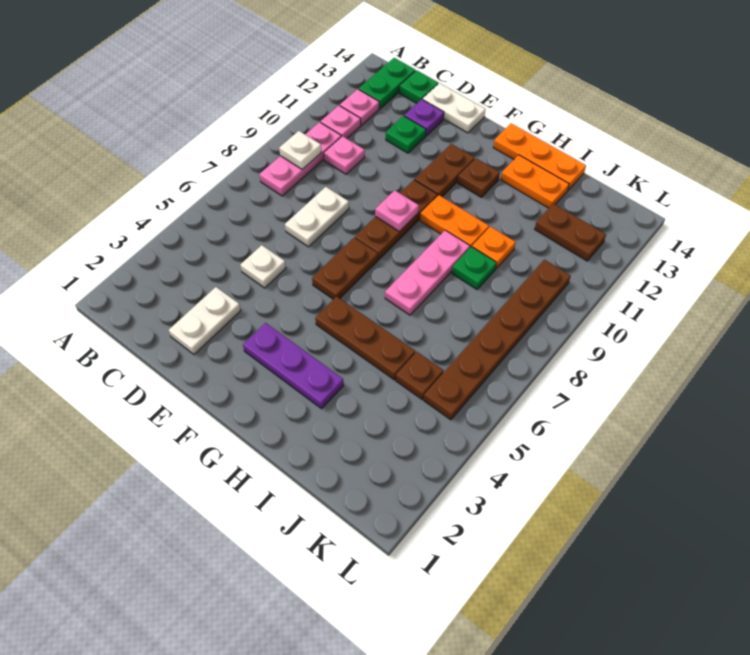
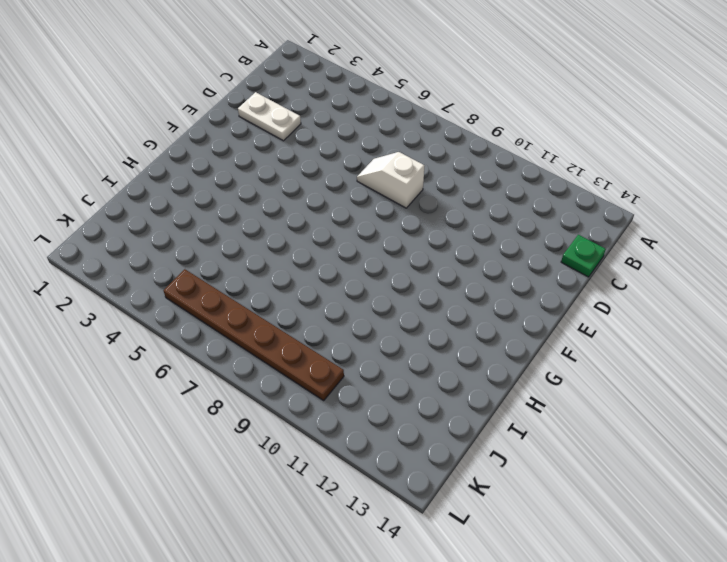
white slope D7:D8 level 1 top 8 -> white plate D7:D8 level 1
none -> pink plate B8:B10 level 1
none -> pink plate B11 level 1
none -> pink plate B12 level 1

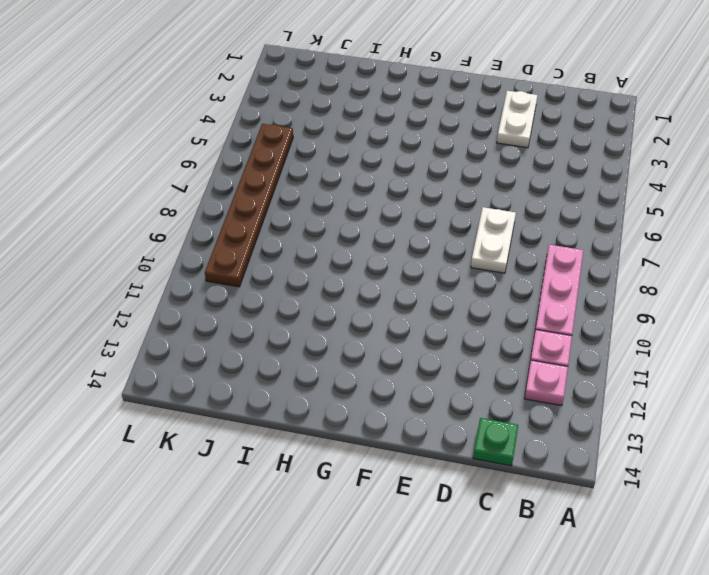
none -> green plate B13:B14 level 1
none -> pink plate C10 level 1
none -> white plate D5 level 1

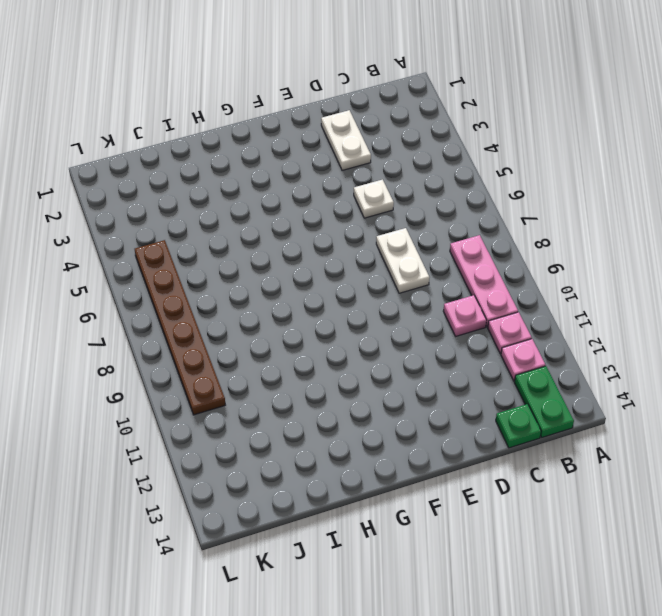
none -> green plate D12 level 1
none -> purple plate D13 level 1
none -> white plate D14:E14 level 1

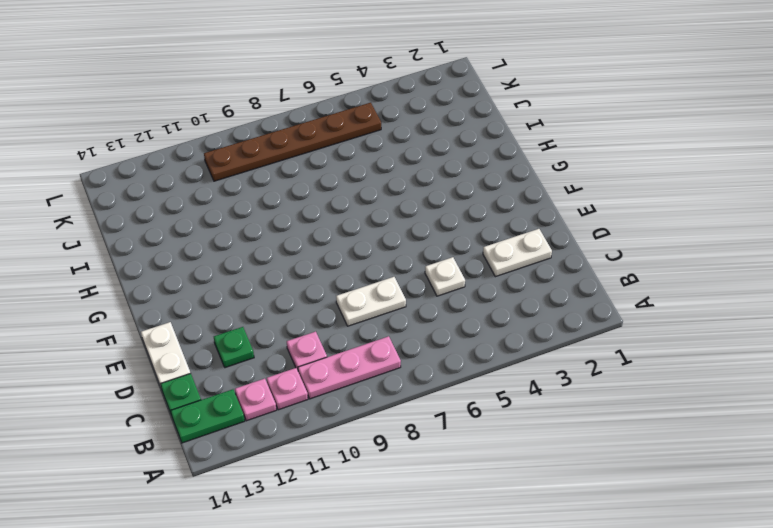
none -> purple plate D13 level 1
none -> purple plate F3:H3 level 1
none -> brown plate F6:F7 level 1

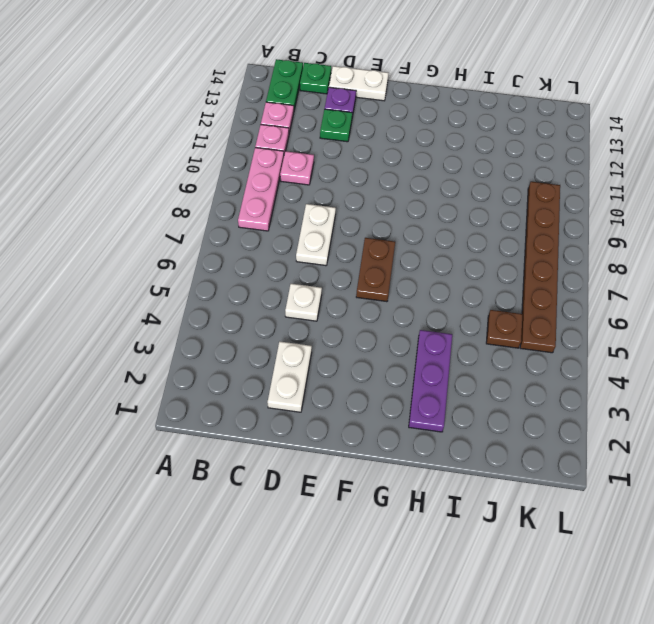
purple plate H2:H4 level 1 -> purple plate F3:H3 level 1
none -> brown plate F8:F10 level 1
none -> brown plate F11:F12 level 1
none -> brown plate G5:I5 level 1

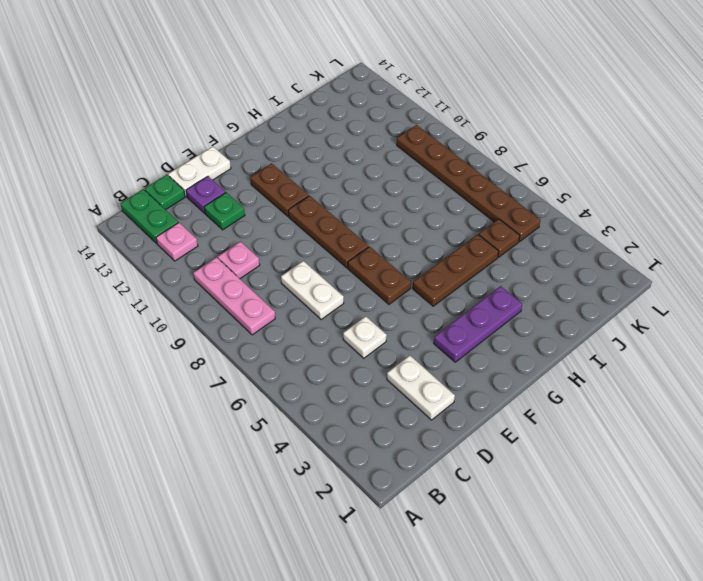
none -> pink plate B11 level 1
none -> orange plate G10:H10 level 1
none -> brown plate G12 level 1

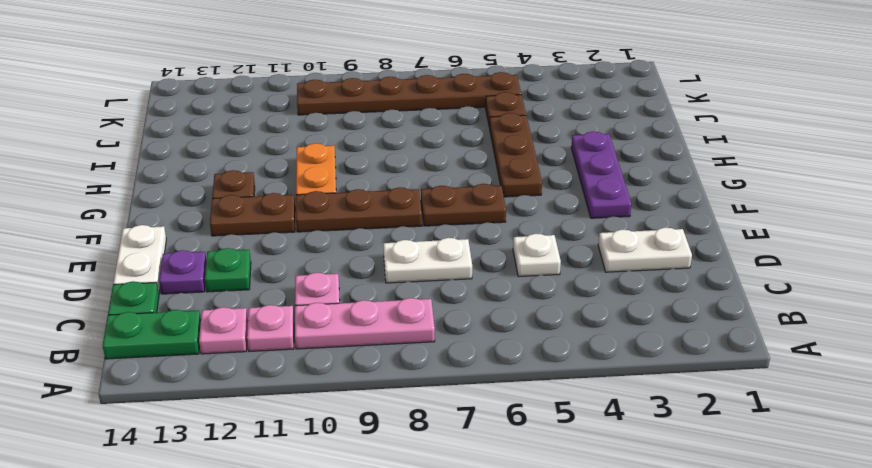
none -> orange plate G14:I14 level 1
none -> pink plate H7:H9 level 1
none -> orange plate H13:I13 level 1

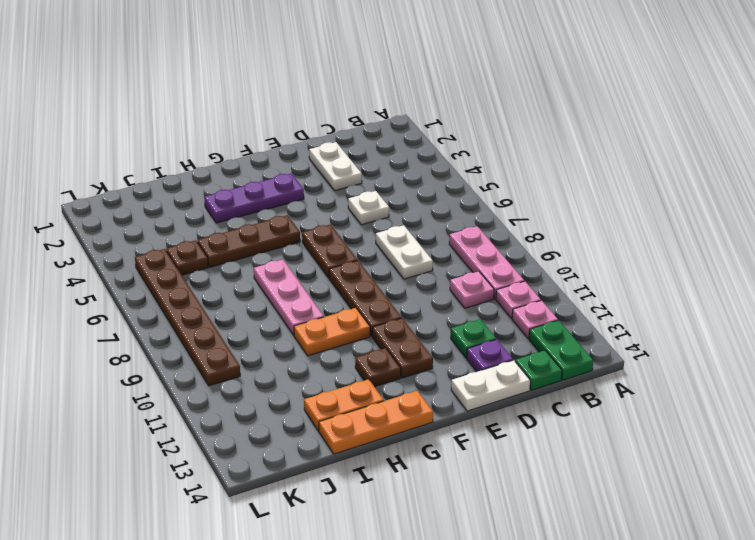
none -> green plate I9 level 1
none -> orange plate I10 level 1
none -> brown plate J12:K12 level 1

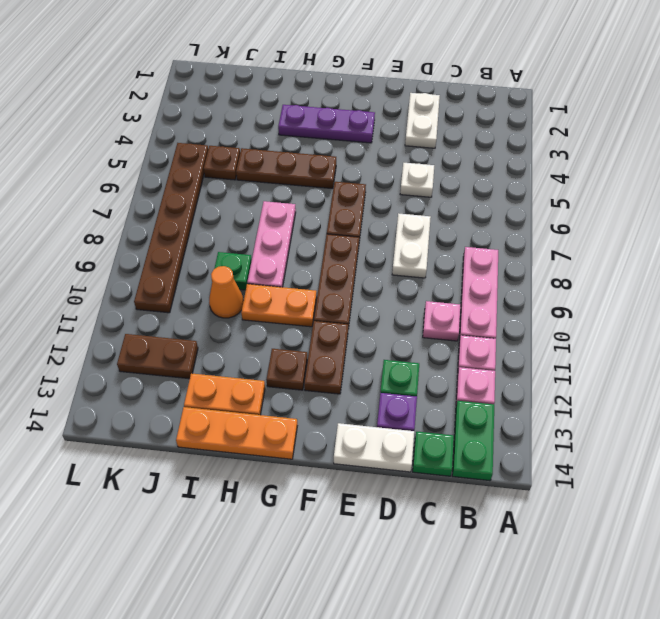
orange cone I10 level 1 -> orange plate I10 level 1
none -> white plate B9 level 2
none -> pink plate F9 level 2

